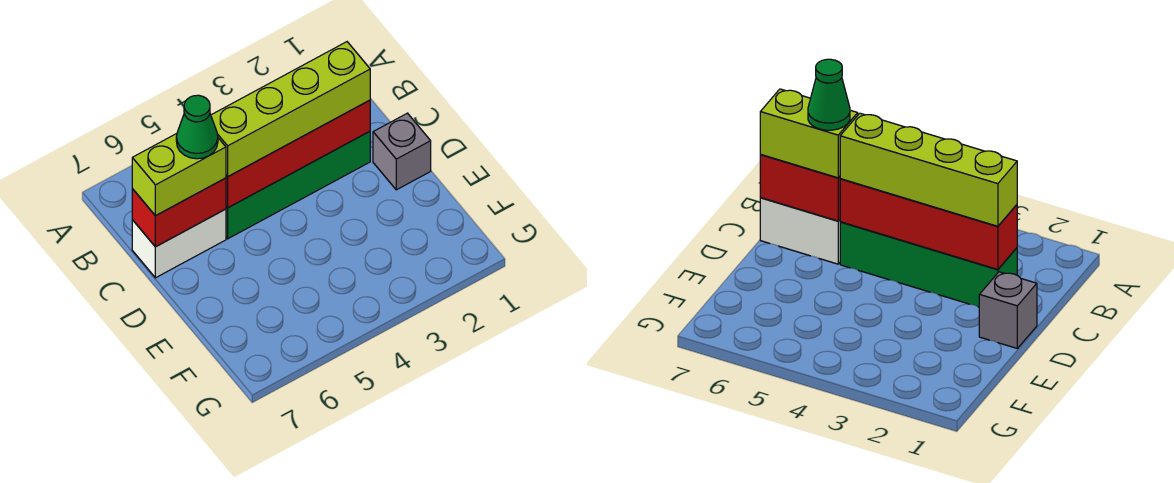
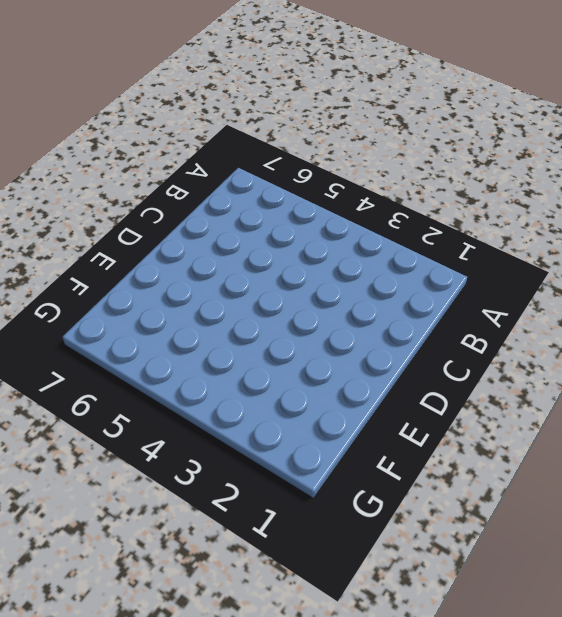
none -> green brick C2:C5 level 1
none -> white brick C6:C7 level 1

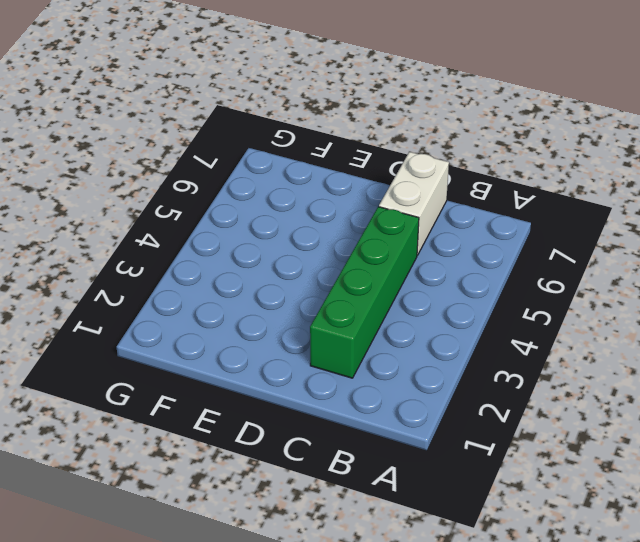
none -> grey brick D1 level 1
none -> red brick C2:C5 level 2

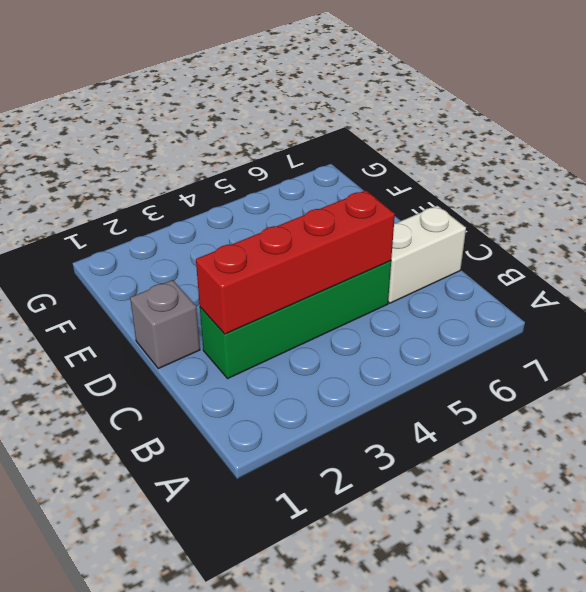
none -> red brick C6:C7 level 2
none -> lime brick C2:C5 level 3

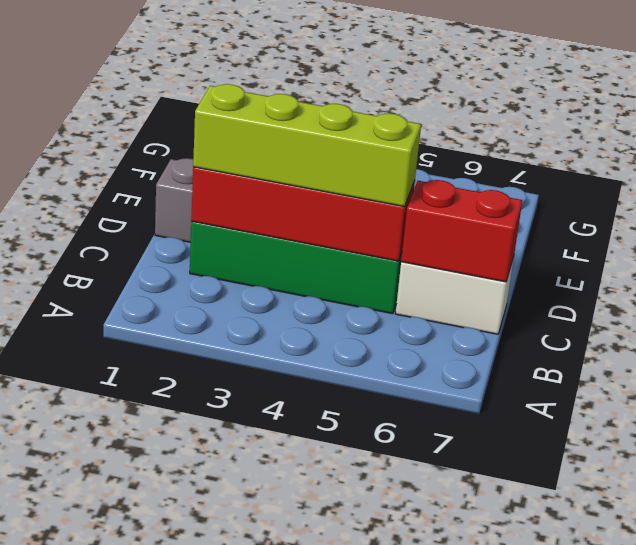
none -> lime brick C6:C7 level 3
none -> green cone C6 level 4

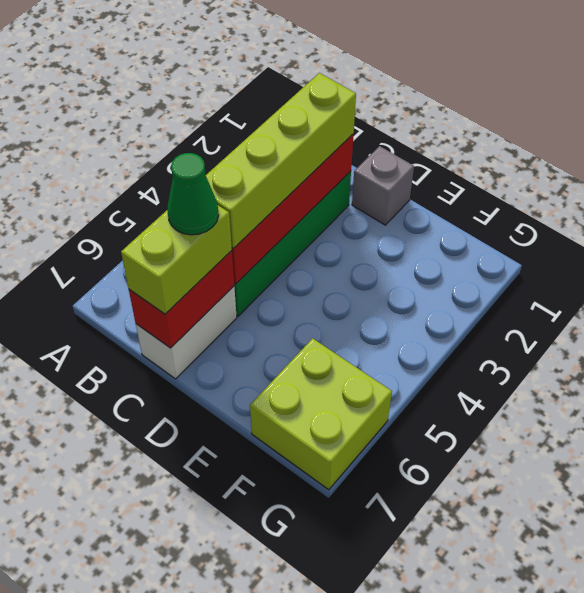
lime brick F6:G7 level 1 -> none

